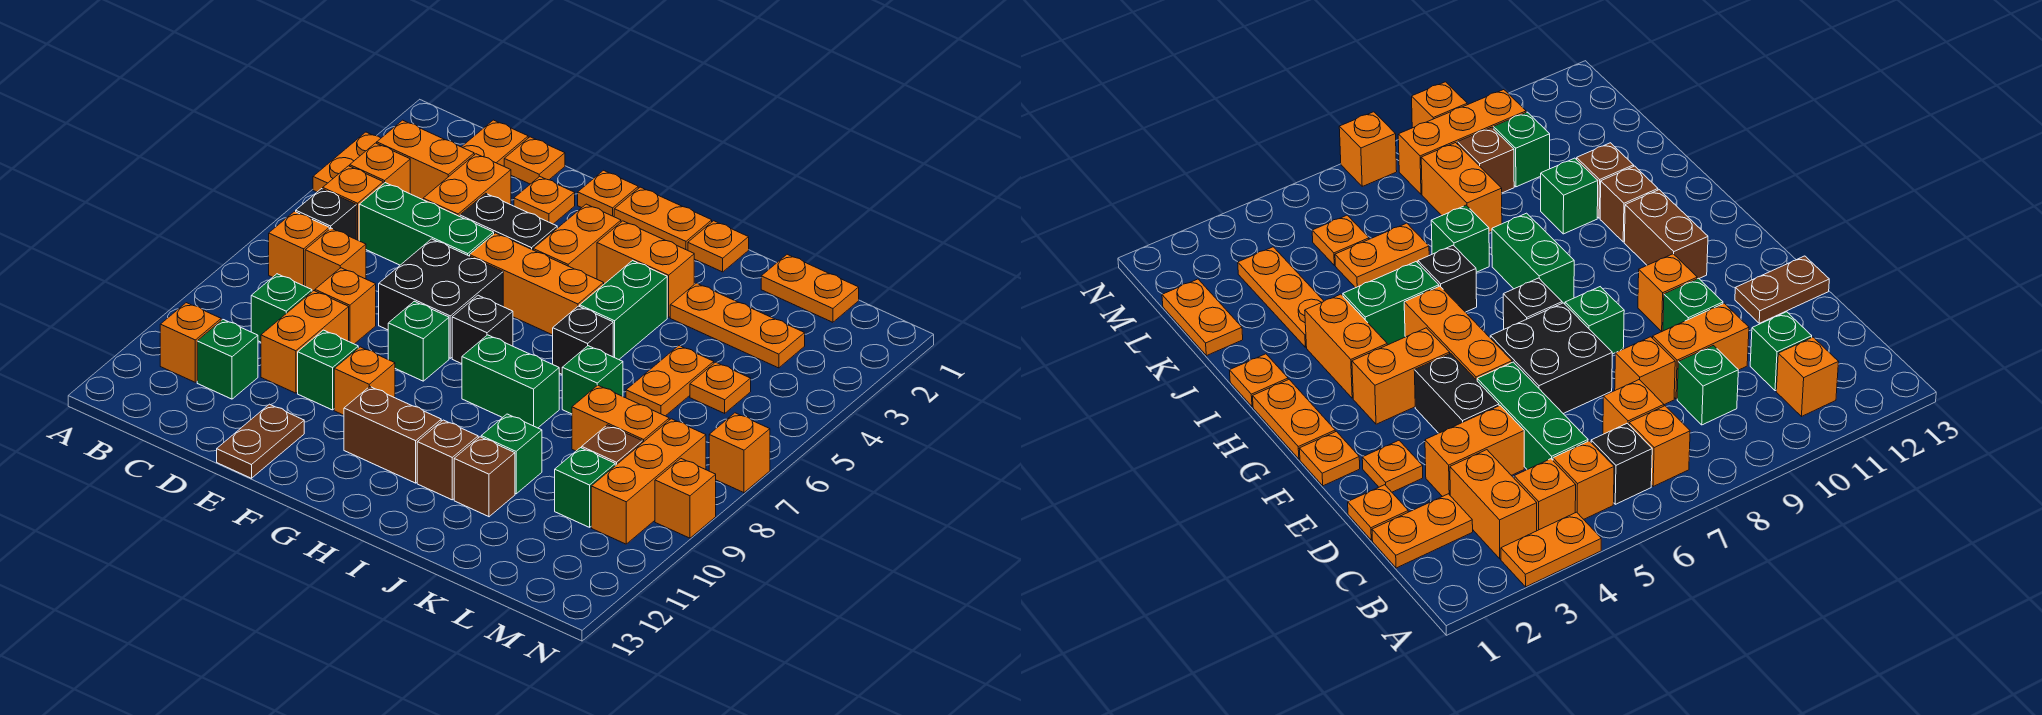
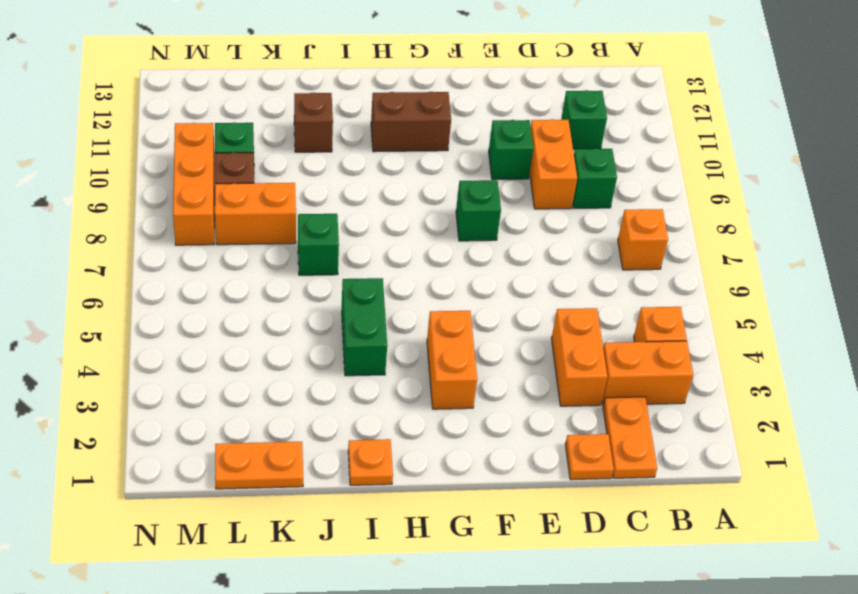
none -> orange plate A3:A4 level 1
none -> orange brick B5 level 1
none -> black brick B6 level 1
none -> orange brick B11 level 1

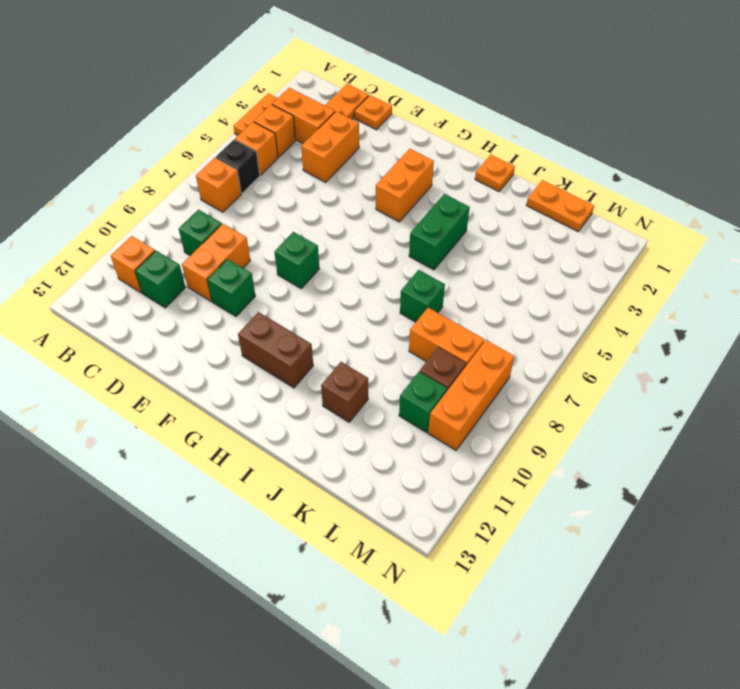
none -> green brick C5:E5 level 1
none -> orange brick C7 level 1
none -> orange brick D8 level 1
none -> orange plate E2 level 1

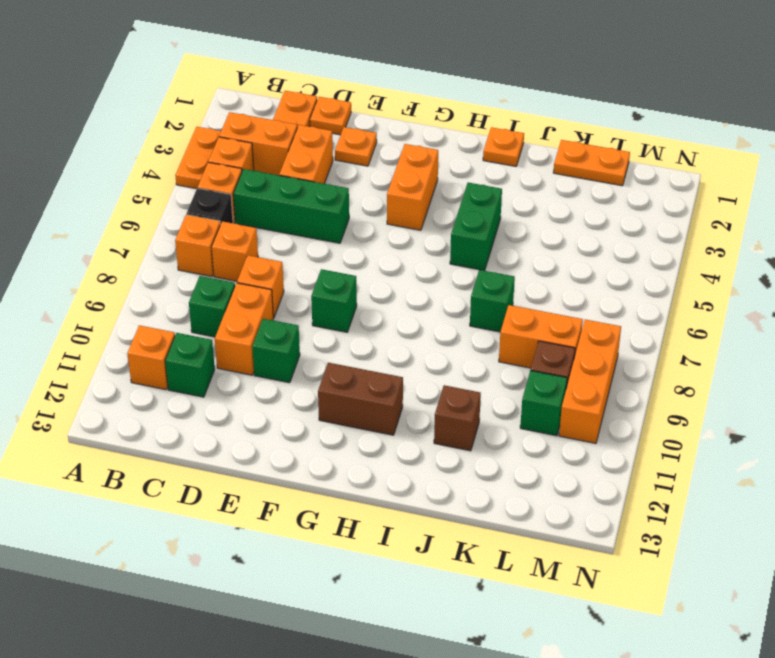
none -> black brick E4:F4 level 1
none -> black brick E6:F7 level 1
none -> brown plate E12:E13 level 1
none -> orange plate F1 level 1

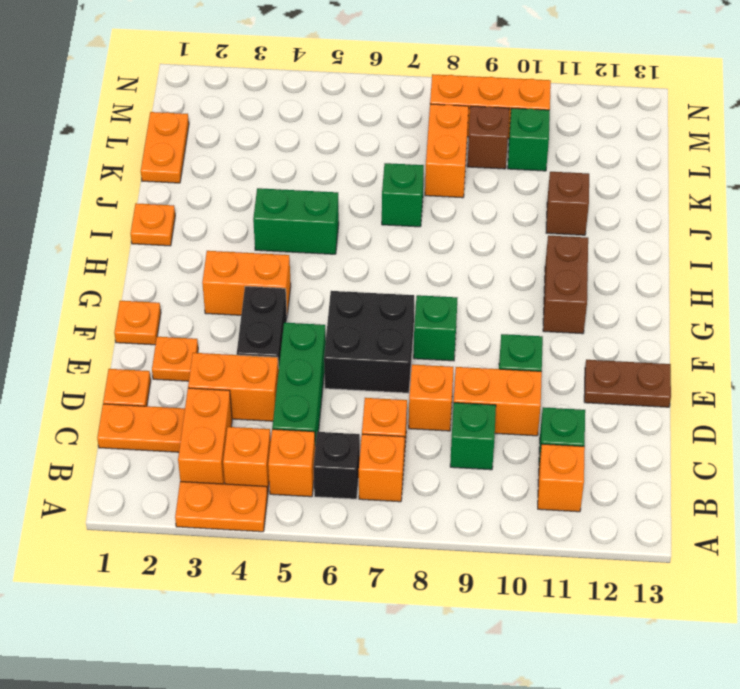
none -> orange brick F5:H5 level 1
none -> orange brick F10 level 1
none -> orange plate G1:H1 level 1
none -> black brick G7 level 1

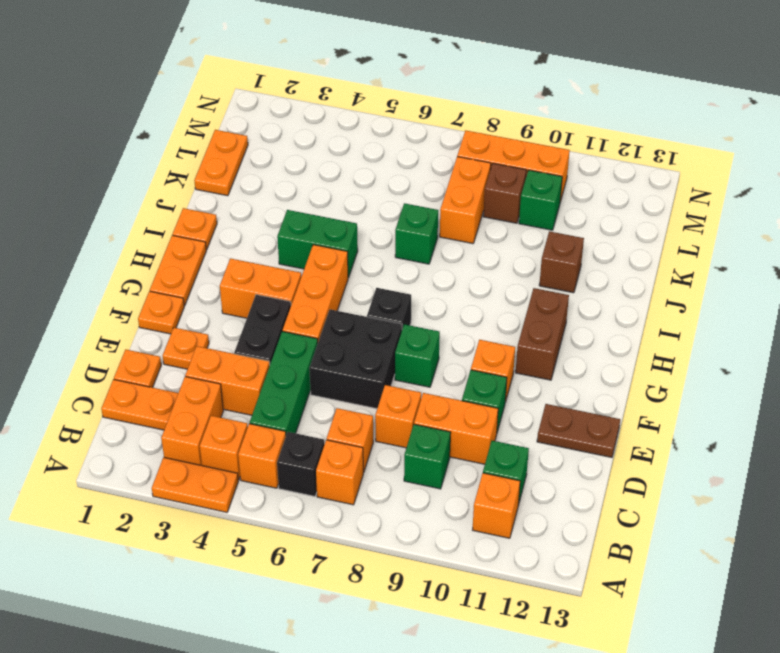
none -> orange brick H3:I3 level 1
none -> green brick H8:I8 level 1
none -> black brick I6 level 1
none -> brown brick I11 level 1

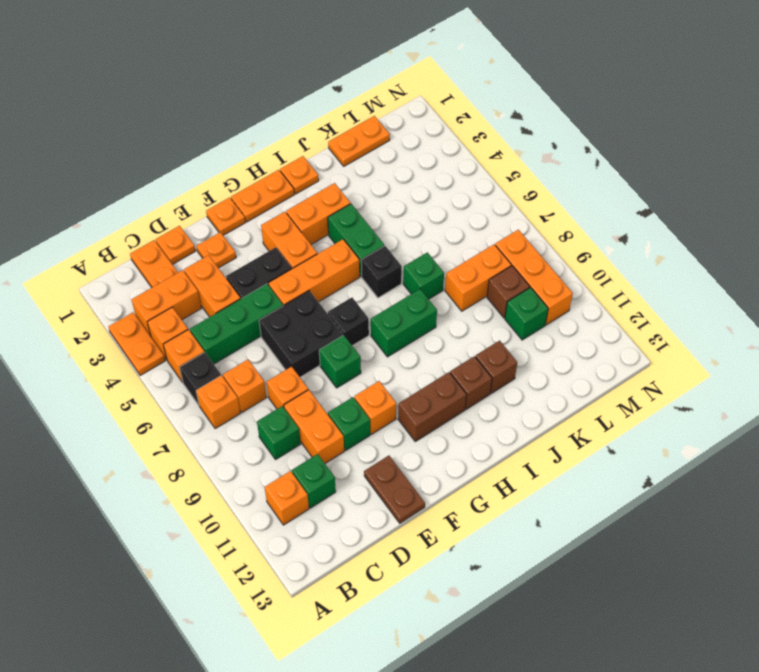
none -> orange plate J3:L3 level 1
none -> green brick J10 level 1
none -> orange plate K5:K6 level 1
none -> orange plate L5 level 1

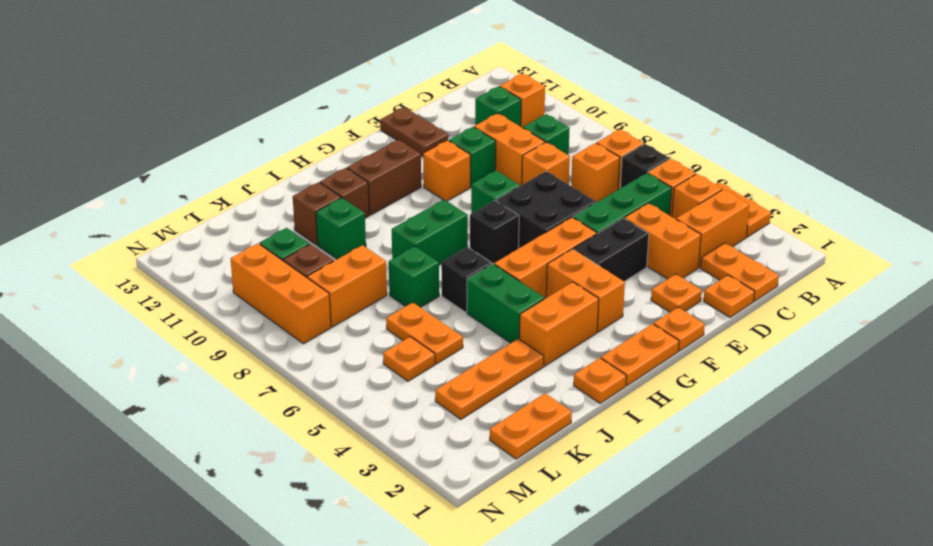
none -> orange brick N7 level 1
none -> orange brick N9 level 1

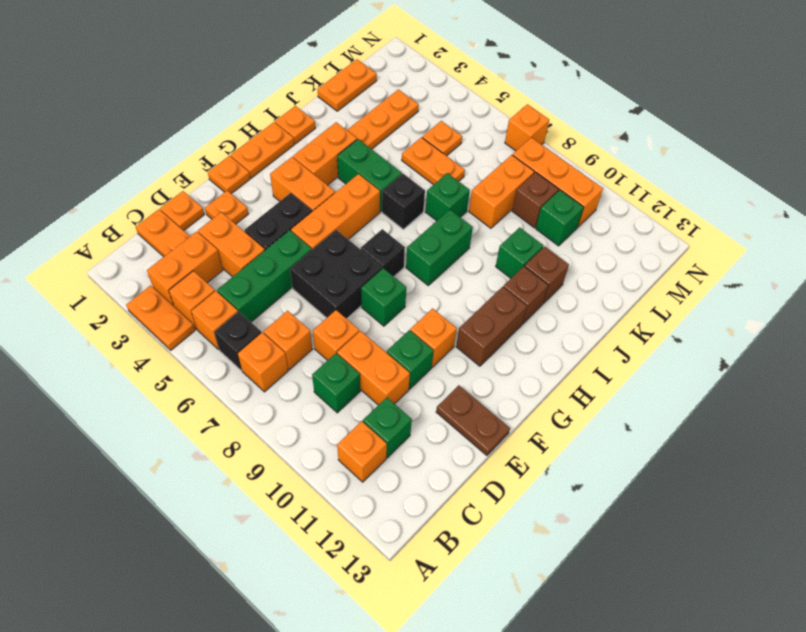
none -> orange brick N9 level 1

